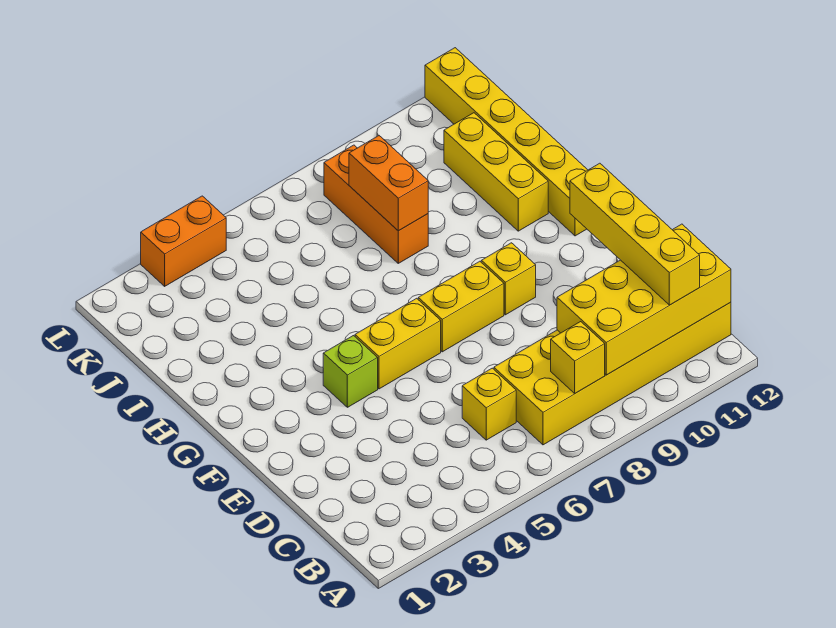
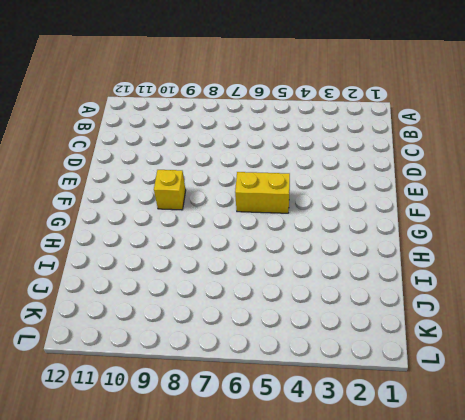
none -> yellow brick B7:C12 level 1
none -> yellow brick C6 level 1
none -> lime brick F4 level 1

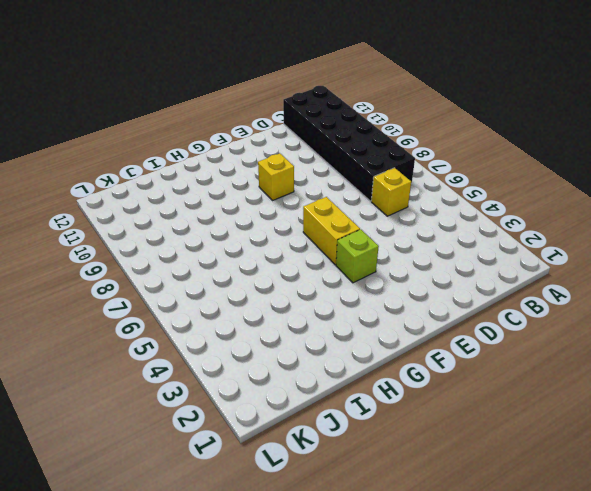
black brick B7:C12 level 1 -> yellow brick B7:C12 level 1
none -> yellow brick F7:F8 level 1
none -> yellow brick G12:L12 level 1
none -> yellow brick H11:J11 level 1

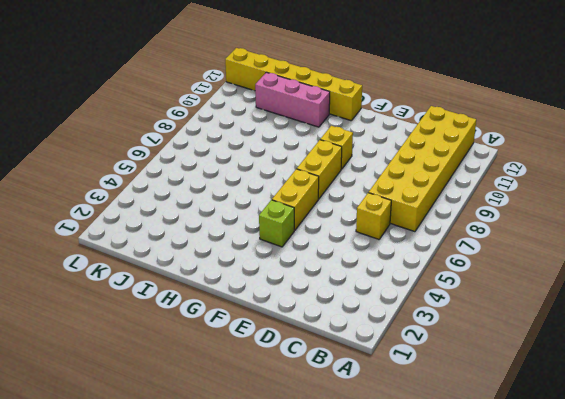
pink brick H11:J11 level 1 -> yellow brick H11:J11 level 1
none -> orange brick I8:K8 level 1
none -> orange brick L3:L4 level 1
none -> yellow brick B8 level 2

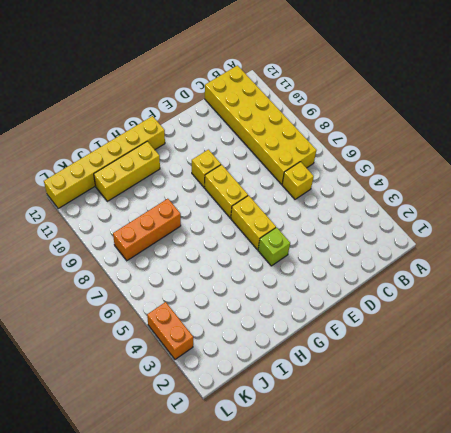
none -> yellow brick B8 level 2
none -> yellow brick B9:C12 level 2
none -> orange brick I8:J8 level 2

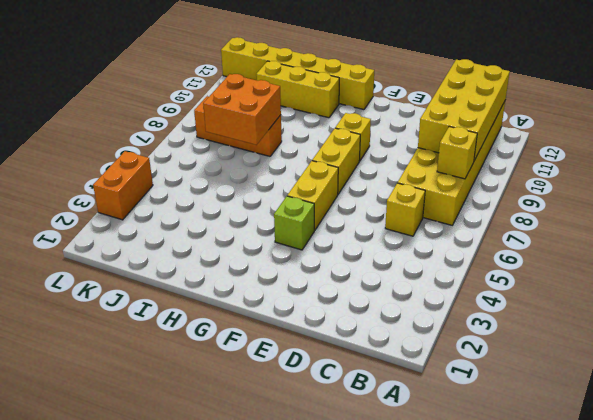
orange brick I7:J8 level 2 -> orange brick I8:J8 level 2
none -> yellow brick B11:E11 level 3

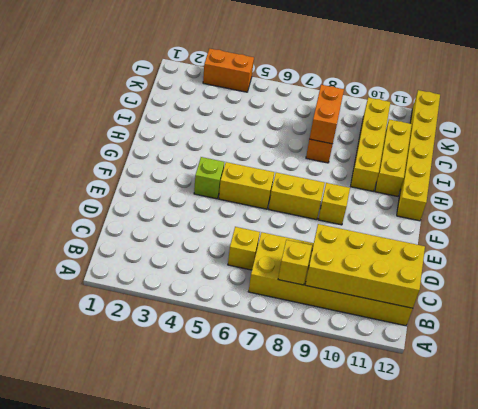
yellow brick H10:K10 level 1 -> yellow brick B11:E11 level 3

